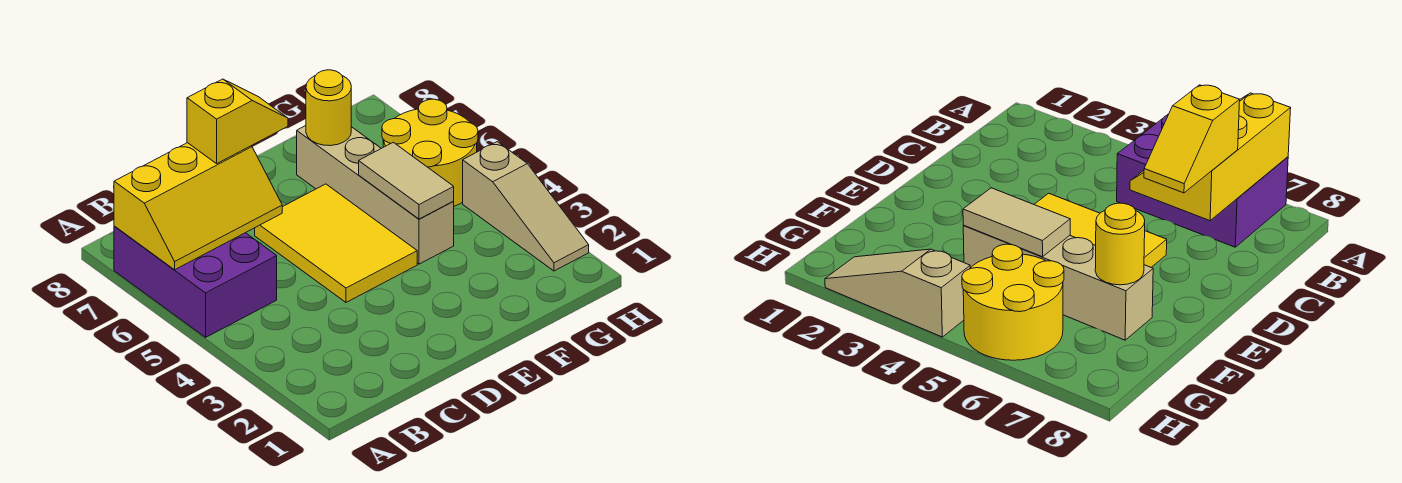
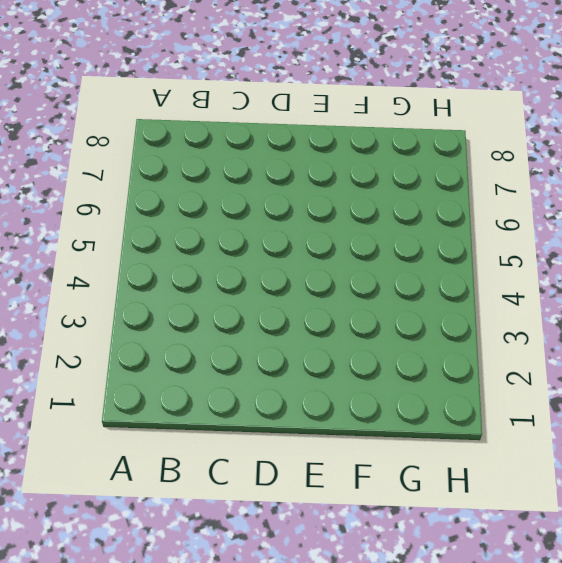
none -> purple brick A5:B7 level 1
none -> yellow tile D4:E6 level 1

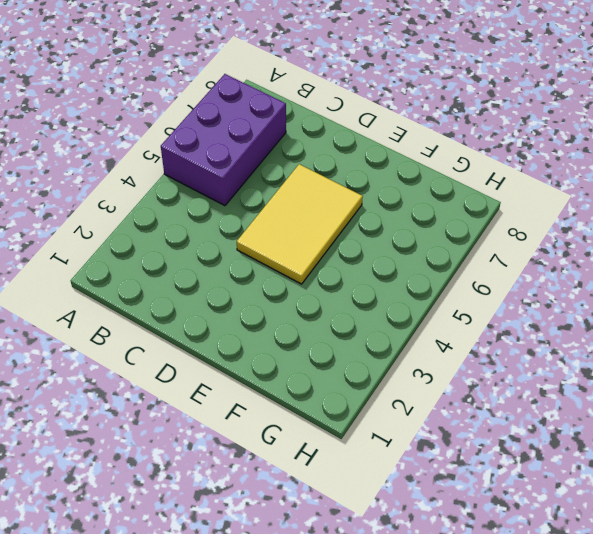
none -> tan brick F4:F7 level 1
none -> yellow round brick G5:H6 level 1

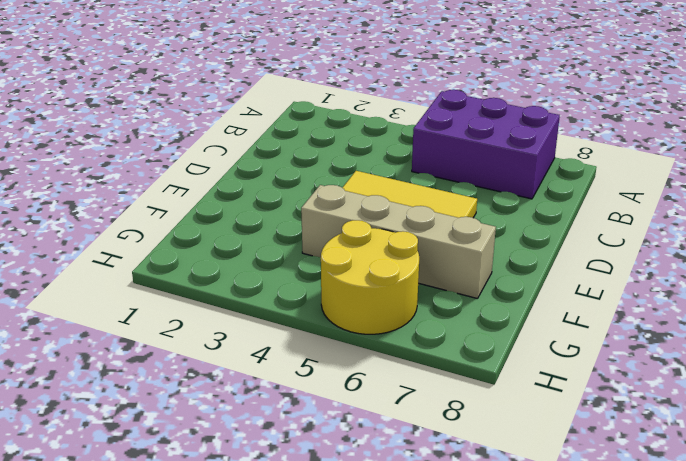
none -> tan slope H2:H4 level 1 top 4
none -> yellow slope A6:C7 level 2 top 7

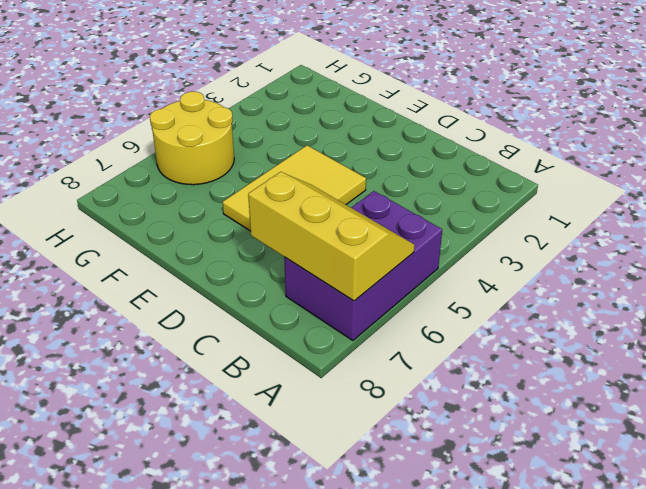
none -> tan brick F4:F7 level 1
none -> tan slope H2:H4 level 1 top 4

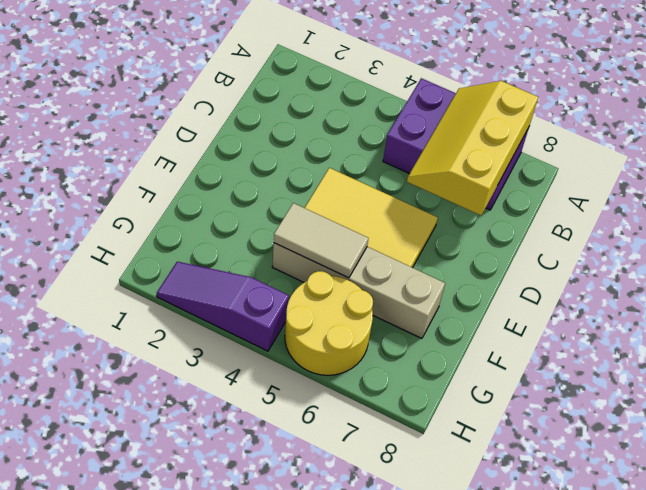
purple slope H2:H4 level 1 top 4 -> tan slope H2:H4 level 1 top 4
none -> yellow round brick F7 level 2
none -> yellow slope C7:D7 level 3 top C

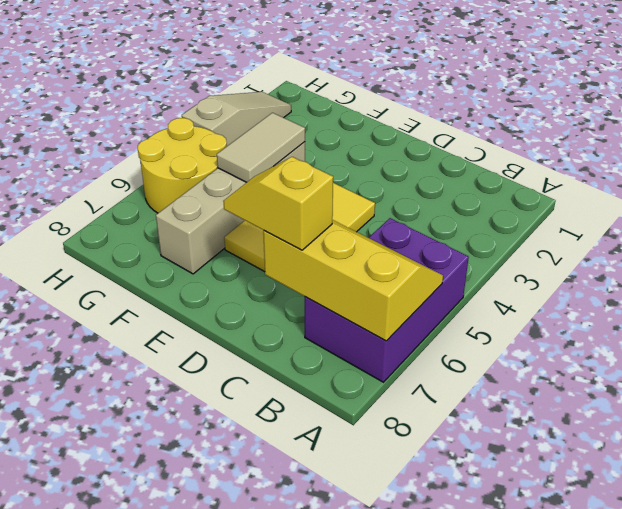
none -> yellow round brick F7 level 2

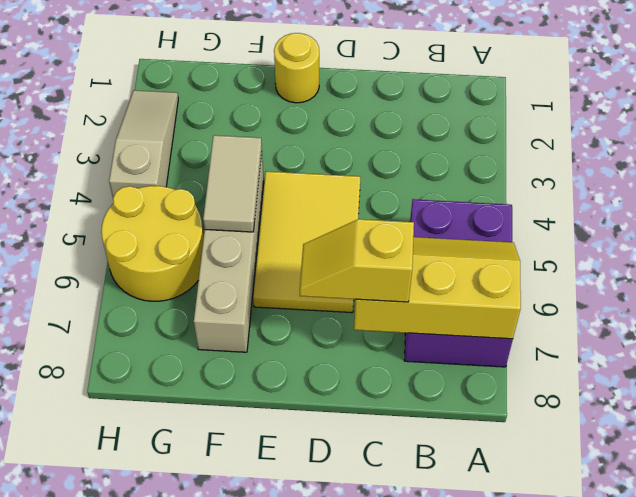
yellow round brick E1 level 1 -> yellow round brick F7 level 2

